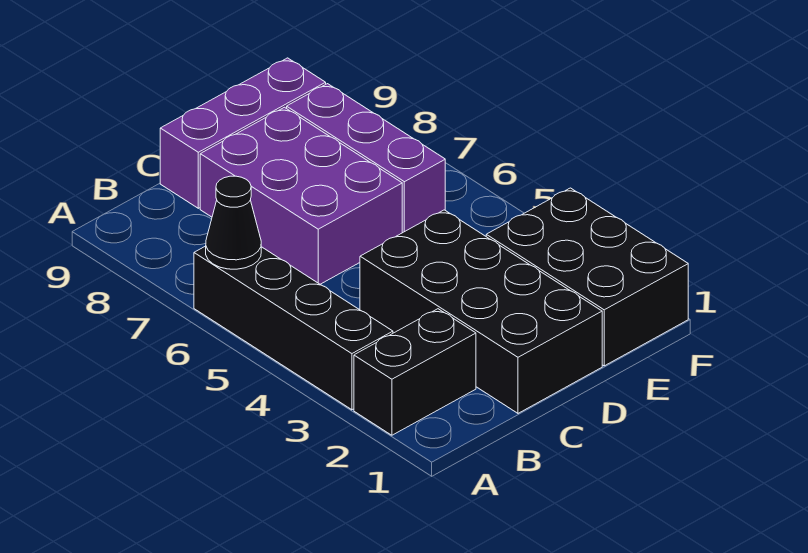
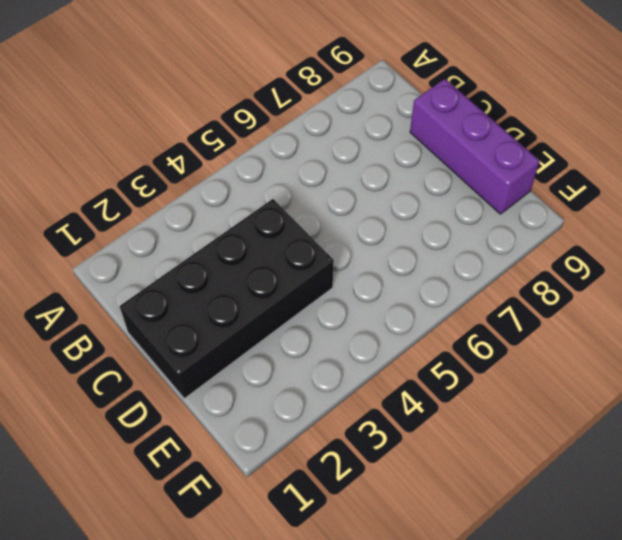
none -> black brick A2:B2 level 1
none -> black brick A3:A6 level 1

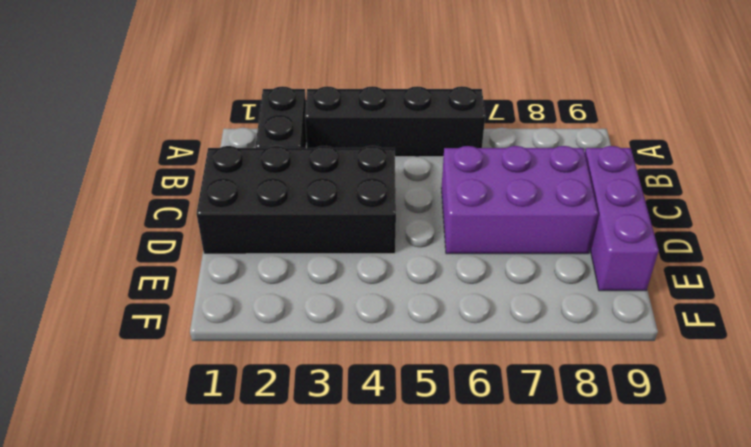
none -> black brick E1:F3 level 1
none -> purple brick E6:E8 level 1

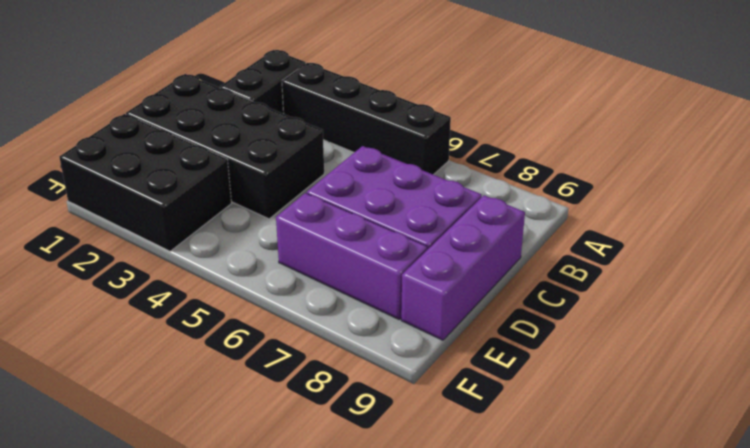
none -> black cone A6 level 2

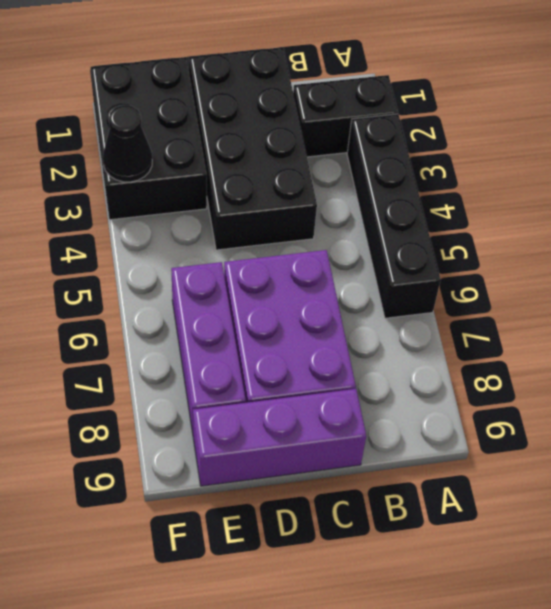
black cone F3 level 2 -> black cone A6 level 2

